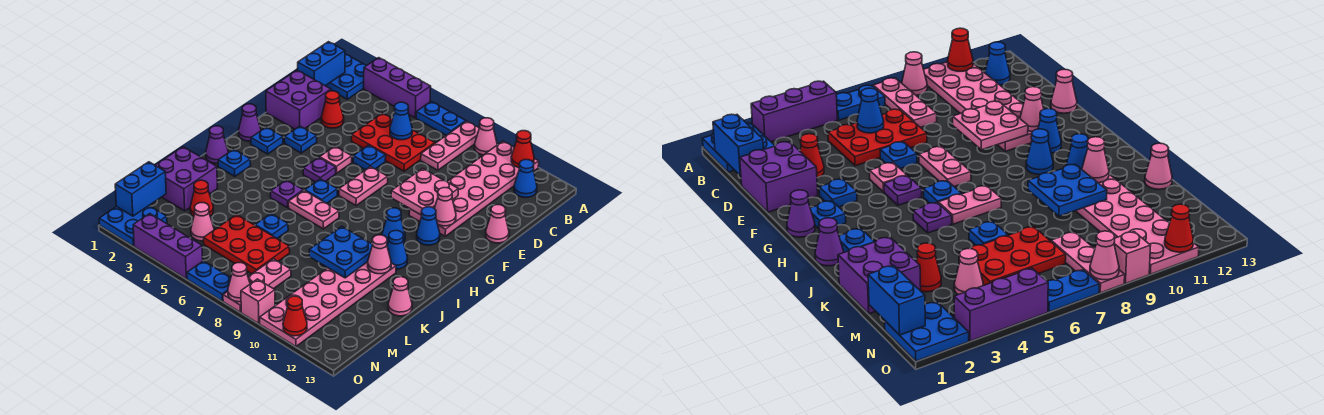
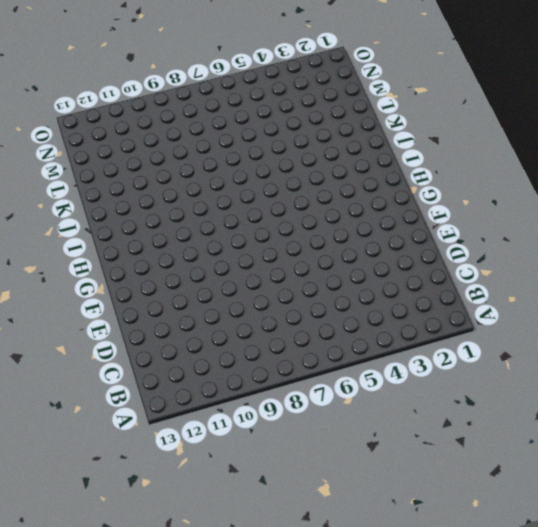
none -> blue plate A1:B2 level 1
none -> purple brick A3:A5 level 1
none -> blue plate A6:A7 level 1
none -> pink plate A8:C8 level 1

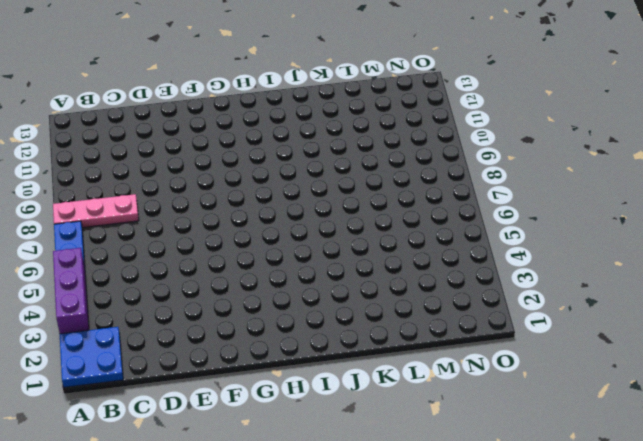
none -> pink cone A9 level 1
none -> pink plate A10:F11 level 1
none -> blue cone B12 level 1
none -> red plate C5:D7 level 1

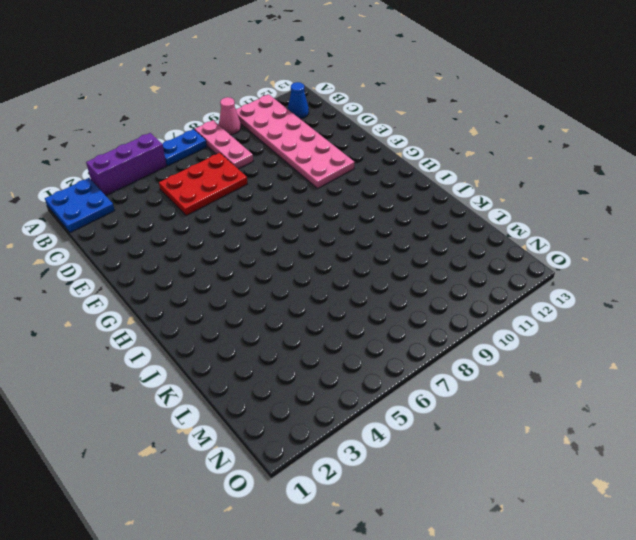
none -> purple brick D1:E2 level 1
none -> red cone D3 level 1
none -> blue plate E6 level 1
none -> pink cone E13 level 1

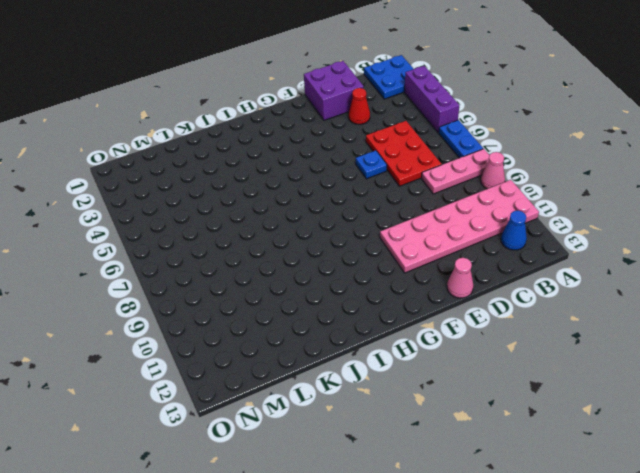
none -> blue plate F3 level 1
none -> pink plate F5 level 1
none -> pink plate F7:G7 level 1
none -> purple cone G1 level 1

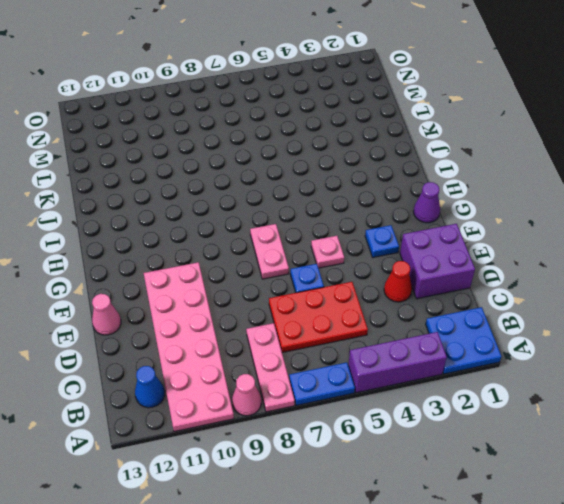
none -> blue plate G2 level 1
none -> purple plate G5 level 1
none -> blue cone G11 level 1
none -> blue plate H6 level 1

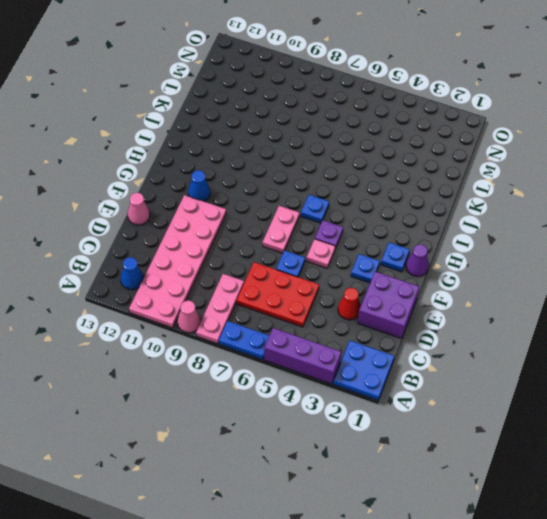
none -> blue cone H10 level 1
none -> purple cone I1 level 1
none -> blue plate I2 level 1
none -> purple plate I5 level 1

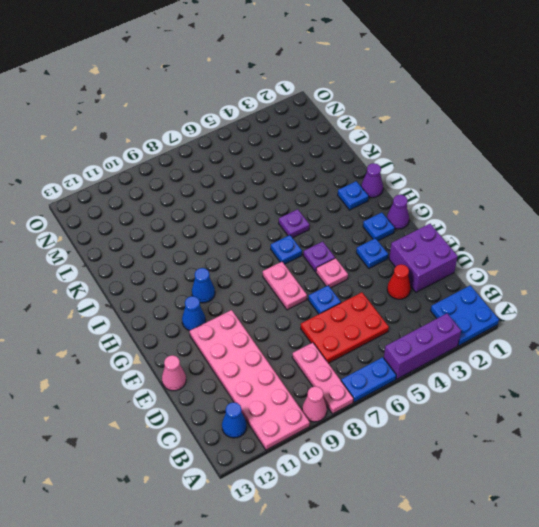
none -> pink plate I6:I7 level 1
none -> blue cone I11 level 1
none -> pink plate J10:O11 level 1
none -> purple brick K1:L2 level 1

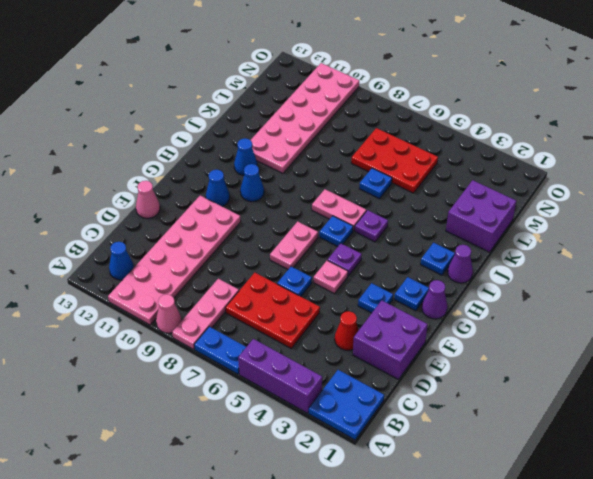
none -> pink cone K13 level 1
none -> red cone L3 level 1
none -> pink cone M4 level 1
none -> pink plate M8:O8 level 1

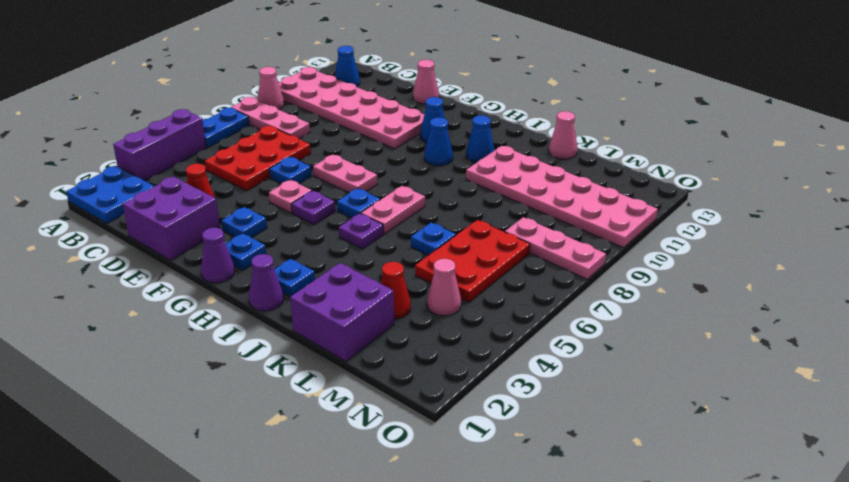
none -> blue plate N1:O2 level 1
none -> purple brick O3:O5 level 1
none -> blue plate O6:O7 level 1
none -> pink brick O9 level 1

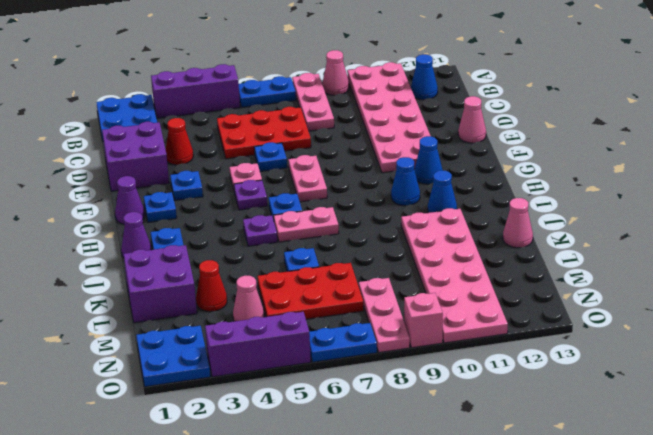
none -> red cone A11 level 2
none -> blue brick B1:C1 level 2
none -> blue cone C6 level 2
none -> pink plate E9:F10 level 2

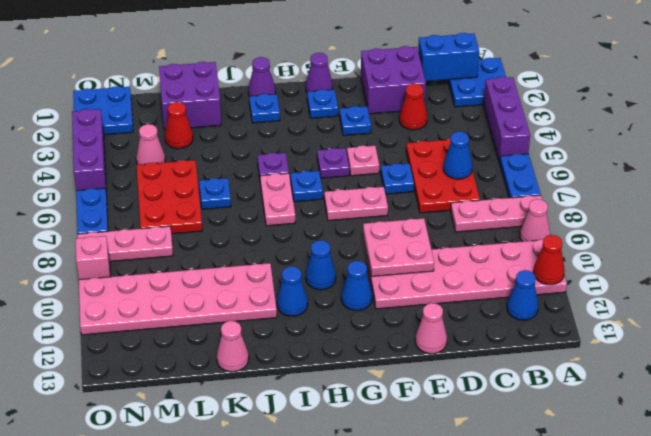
none -> pink cone F11 level 2
none -> blue plate J9:K10 level 2
none -> pink cone J11 level 2
none -> blue brick M1:N1 level 2

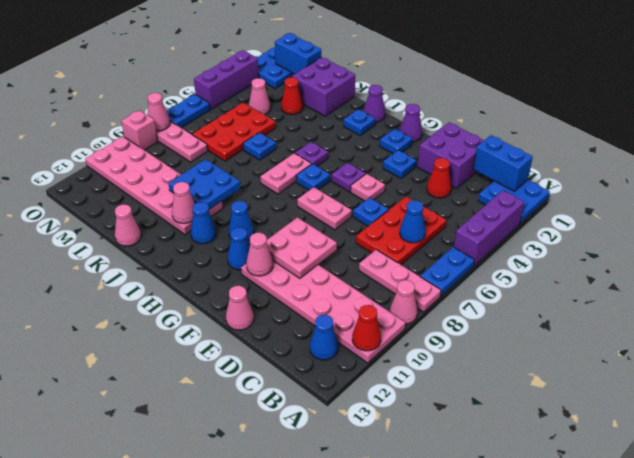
none -> red cone O11 level 2

